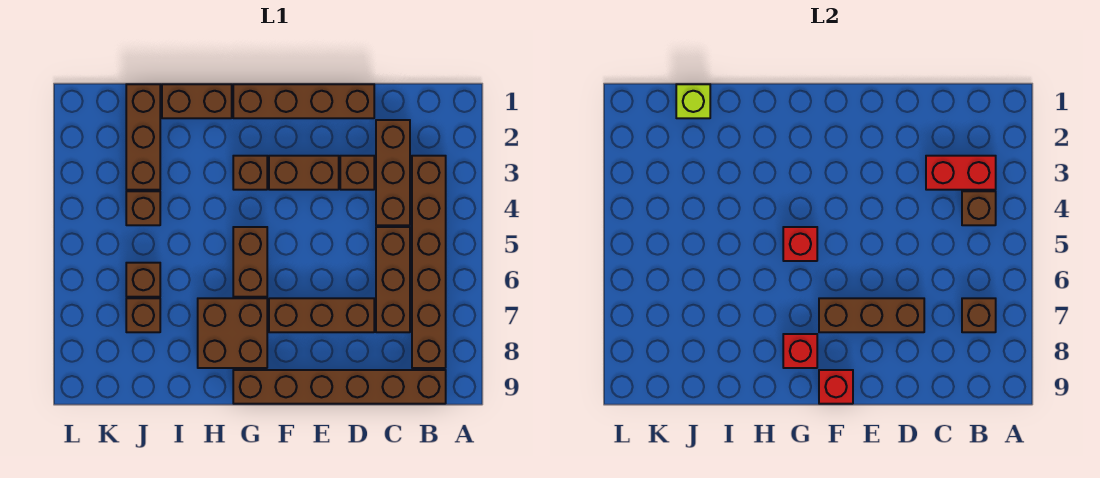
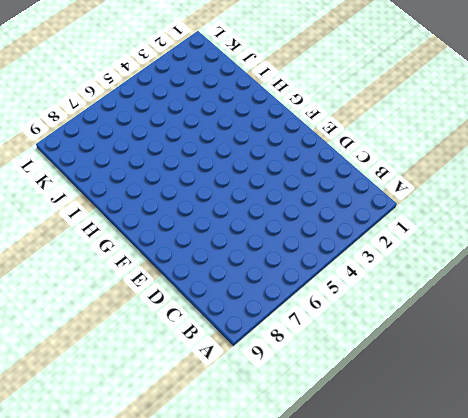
none -> brown brick B3:B8 level 1
none -> brown brick B9:G9 level 1
none -> brown brick C2:C4 level 1

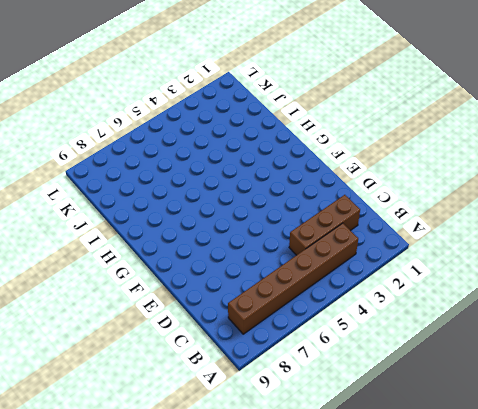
none -> brown brick B9:G9 level 1
none -> brown brick C5:C7 level 1
none -> brown brick D1:G1 level 1

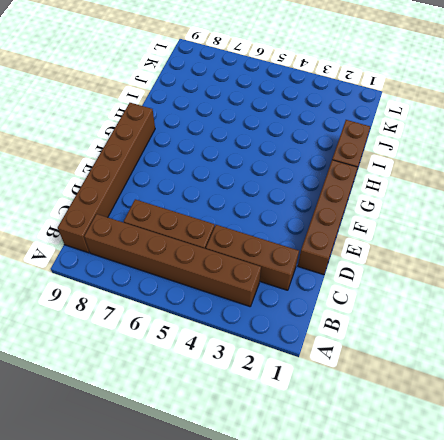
none -> brown brick D3 level 1
none -> brown brick D7:F7 level 1
none -> brown brick E3:F3 level 1

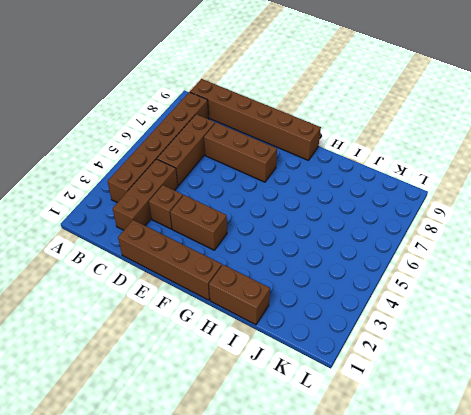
none -> brown brick G3 level 1
none -> brown brick G5:G6 level 1
none -> brown brick G7:H8 level 1

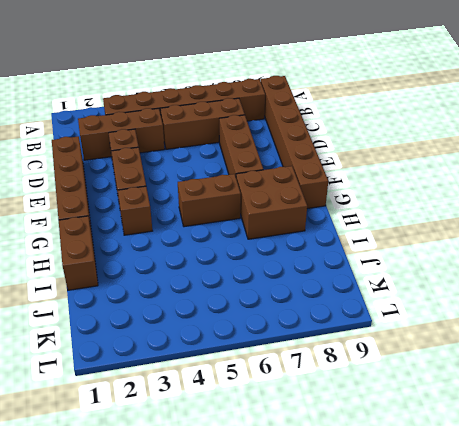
none -> brown brick J1:J3 level 1
none -> brown brick J4 level 1
none -> brown brick J6 level 1

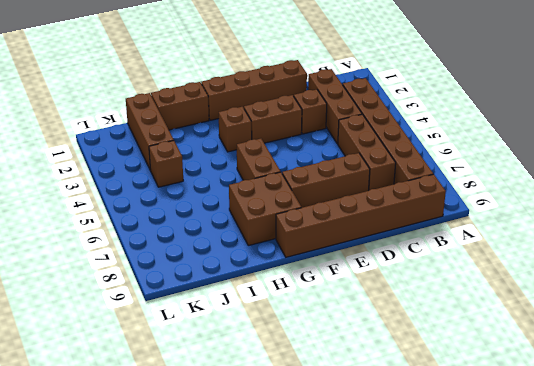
none -> brown brick J6 level 1
none -> brown brick J7 level 1
none -> red brick B3:C3 level 2

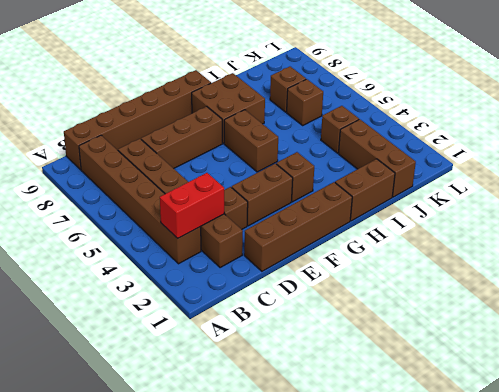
none -> brown brick B4 level 2
none -> brown brick B7 level 2
none -> brown brick D7:F7 level 2

